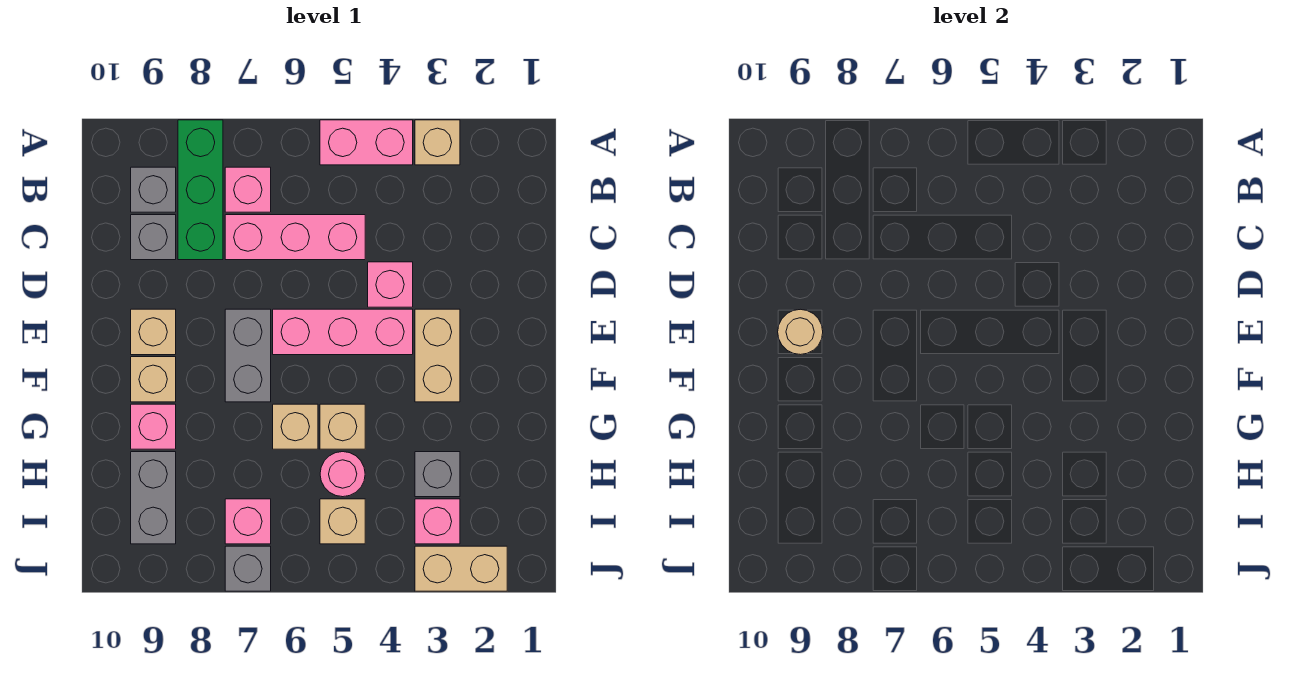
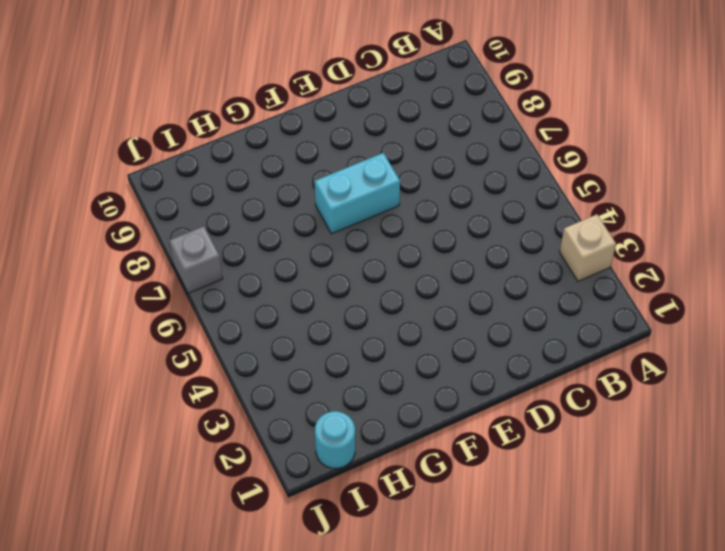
cyan brick E7:F7 level 1 -> grey brick E7:F7 level 1
cyan round brick I1 level 1 -> none
none -> pink brick A4:A5 level 1
none -> green brick A8:C8 level 1
none -> pink brick B7 level 1

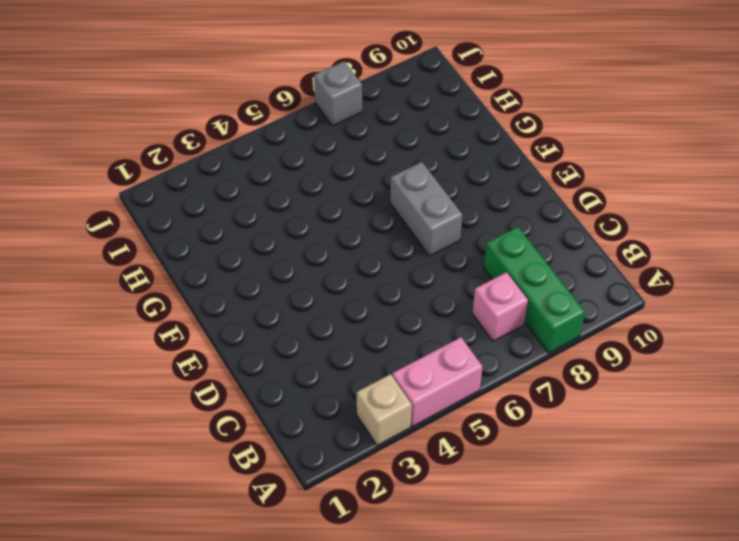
none -> grey brick B9 level 1
none -> pink brick C5:C7 level 1
none -> grey brick C9 level 1

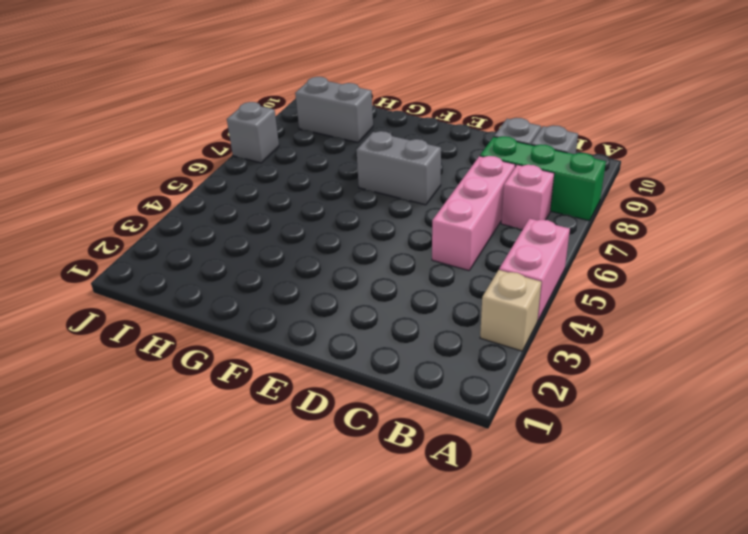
none -> pink brick D4 level 1
none -> tan brick E3:F3 level 1
none -> pink brick E4:E6 level 1

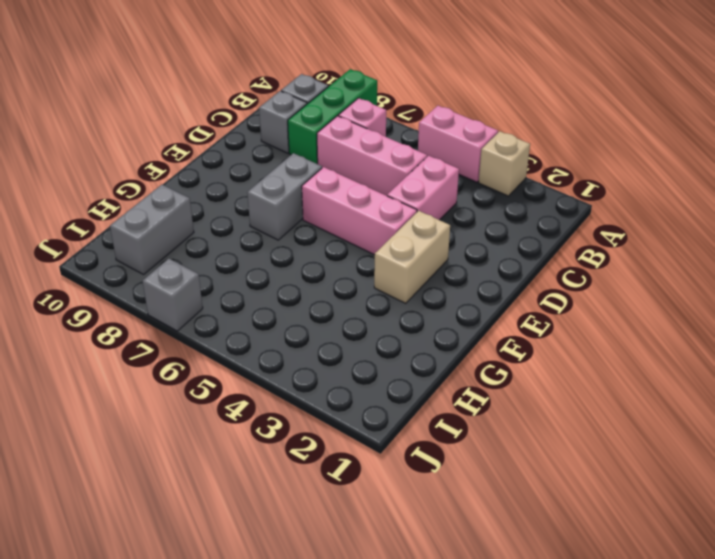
pink brick C4:D4 level 1 -> pink brick D4 level 1
none -> tan brick E9 level 1
none -> tan brick F9 level 1
none -> tan brick G5 level 1

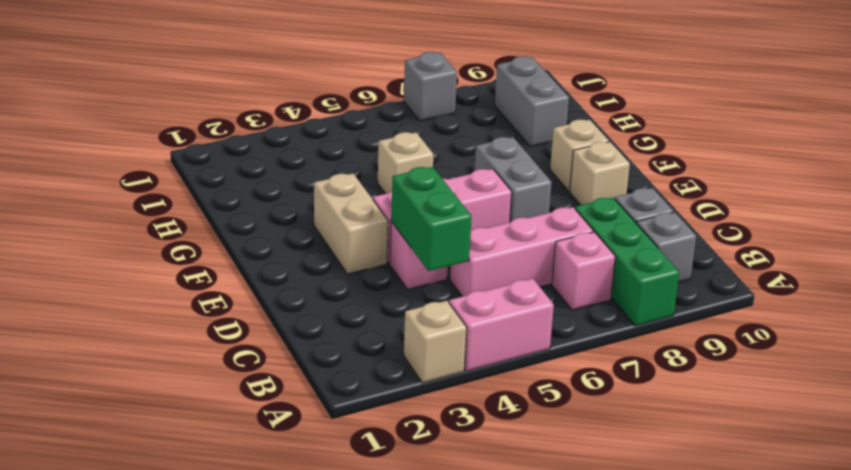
green brick C4:D4 level 2 -> none
none -> tan brick G6 level 1
none -> pink brick G9 level 1
none -> grey brick H3 level 1

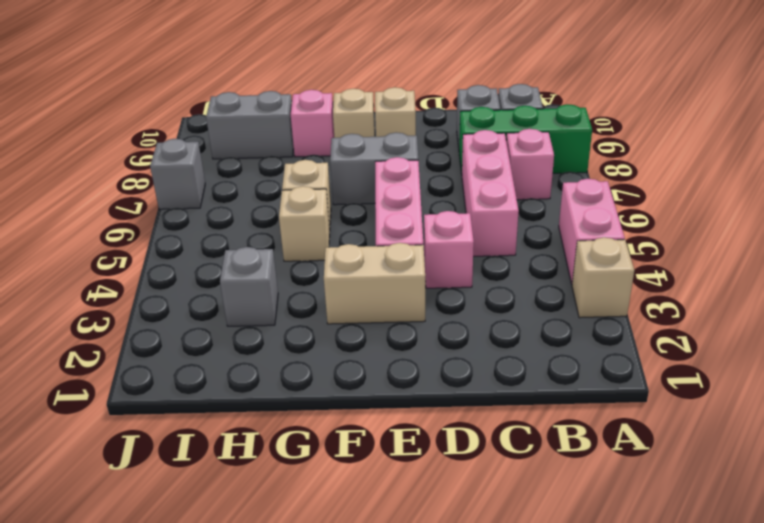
none -> pink round brick H5 level 1
none -> pink brick I3 level 1
none -> tan brick I5 level 1

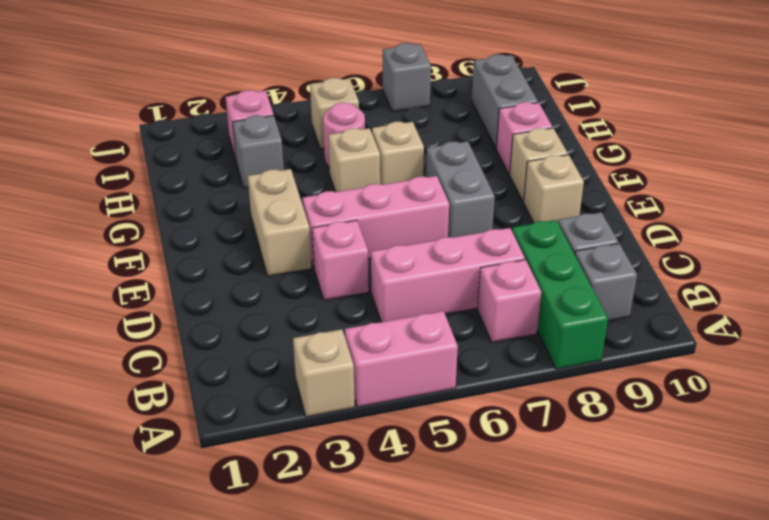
none -> pink brick I7 level 1
none -> tan brick J2:J3 level 1
none -> tan round brick E9 level 2

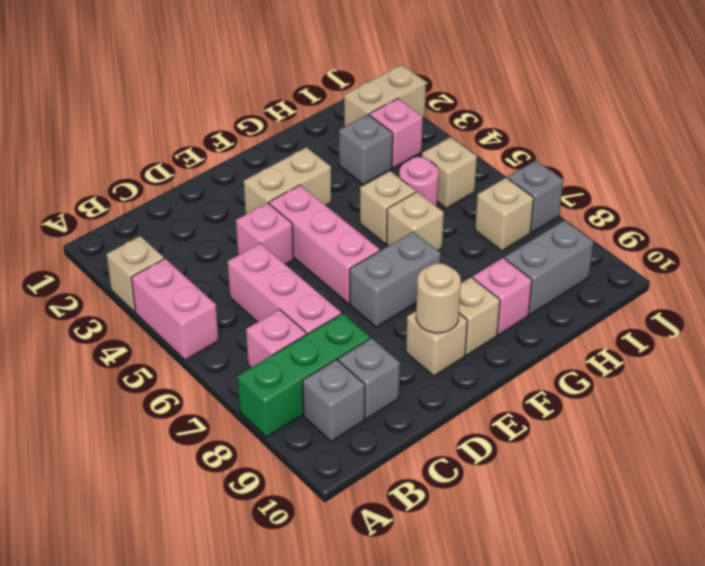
tan brick I2:J2 level 1 -> tan brick J2:J3 level 1
tan brick I7 level 1 -> pink brick I7 level 1

